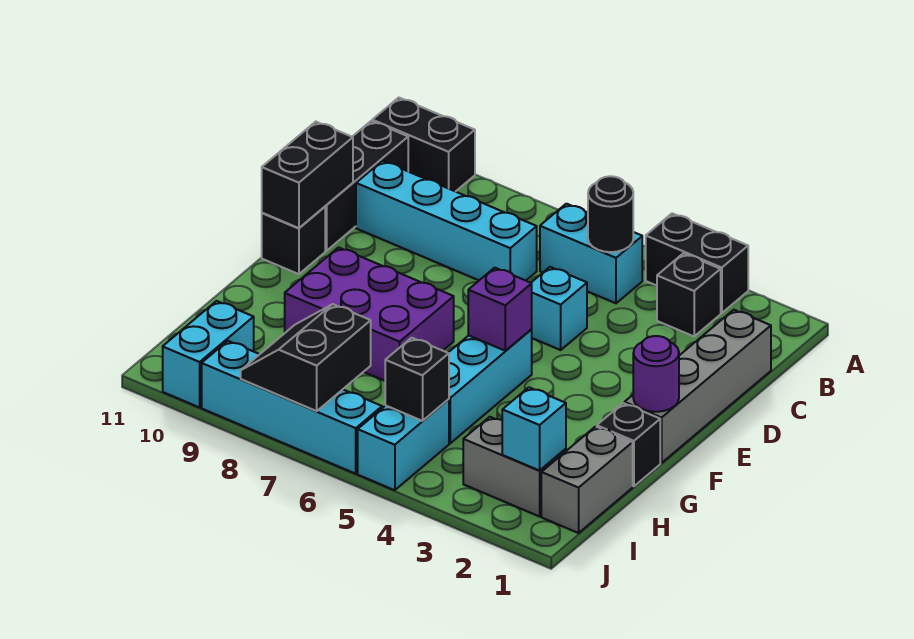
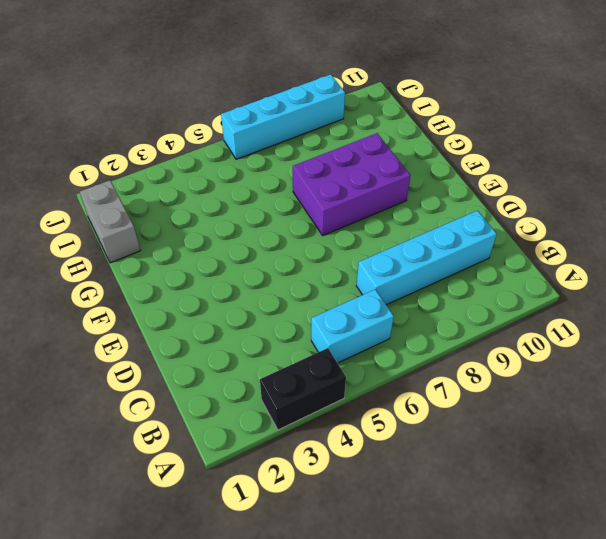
none -> black brick A10:A11 level 1
none -> black brick B3 level 1
none -> black brick B11:D11 level 1

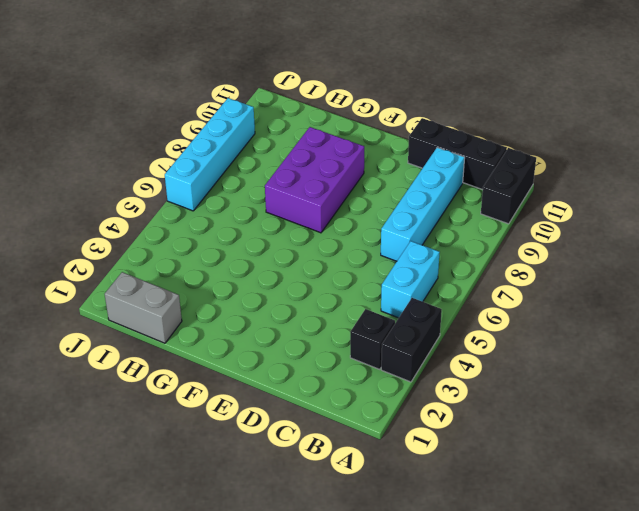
none -> grey brick C1:F1 level 1
none -> cyan brick D5 level 1
none -> black brick E11 level 1

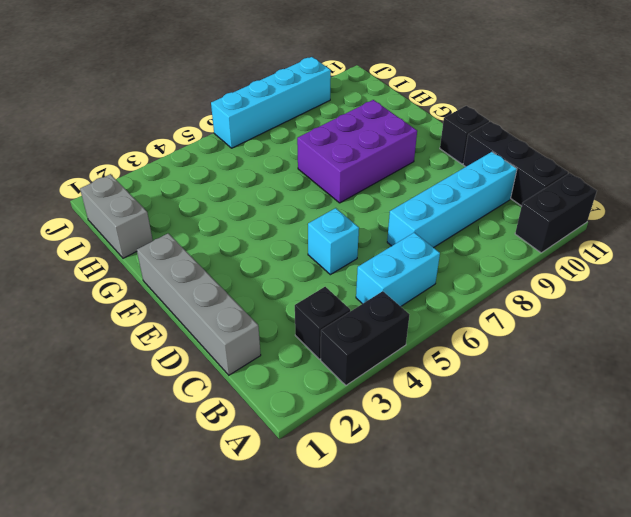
none -> cyan brick F5:H5 level 1
none -> black brick G1 level 1
none -> grey brick I2:I3 level 1

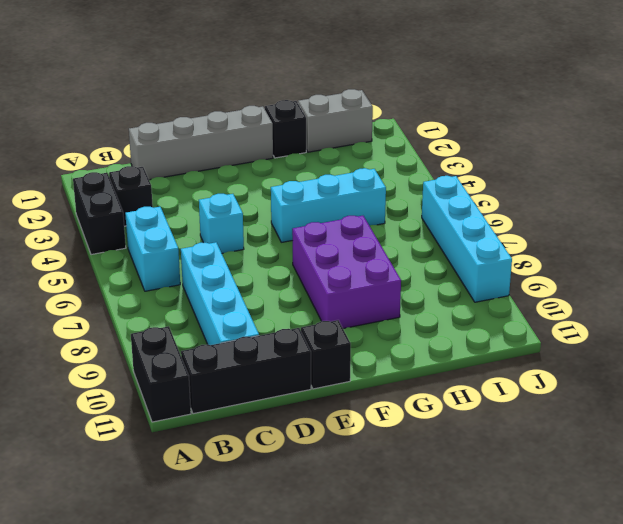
none -> grey brick I2:I3 level 1
none -> cyan brick I5:J5 level 1
none -> cyan brick I10:J10 level 1

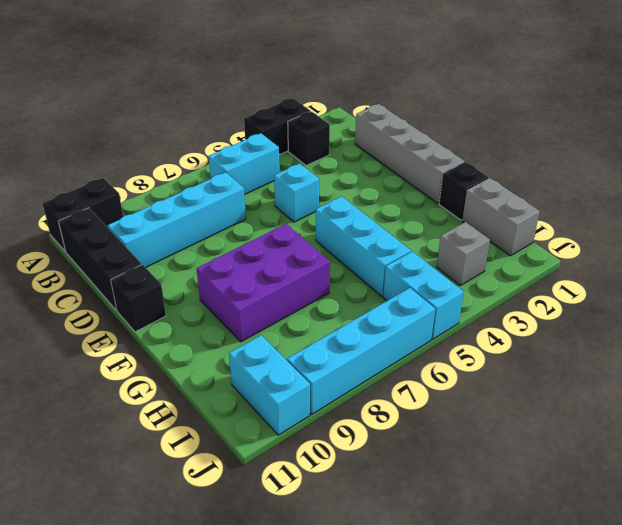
grey brick I3 level 1 -> grey brick I2:I3 level 1
none -> black round brick B5 level 2
none -> black brick D11:E11 level 2
none -> purple round brick F1 level 2

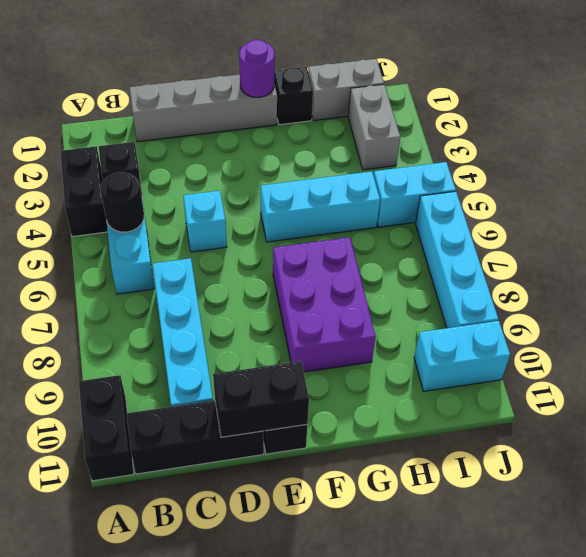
none -> purple brick F5 level 2
none -> cyan brick I2 level 2
none -> black brick I5 level 2

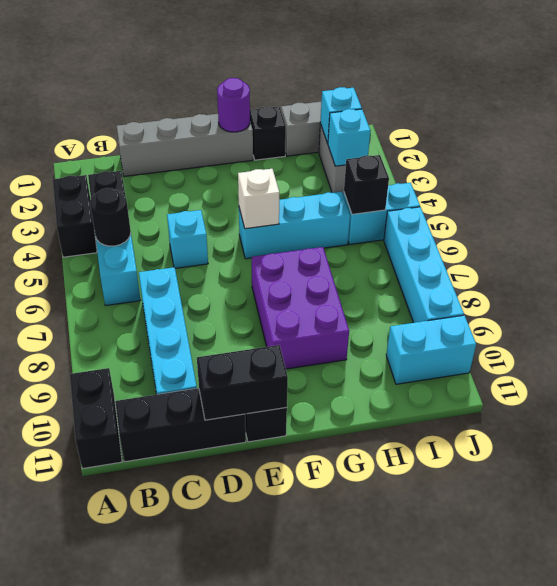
white brick F5 level 2 -> purple brick F5 level 2
cyan brick I3 level 2 -> none
none -> black slope I7:J8 level 2 top 7

